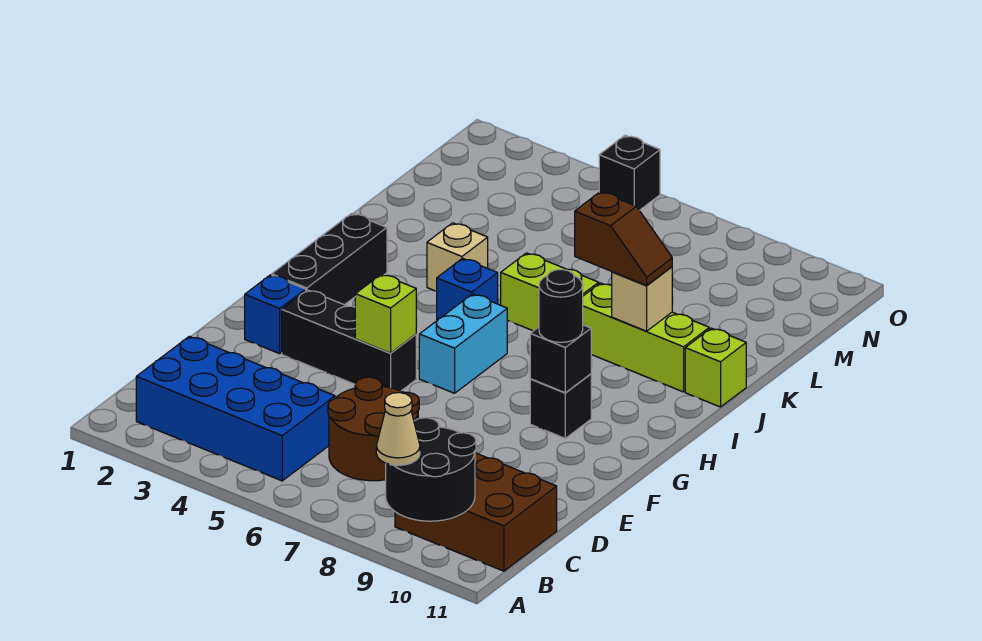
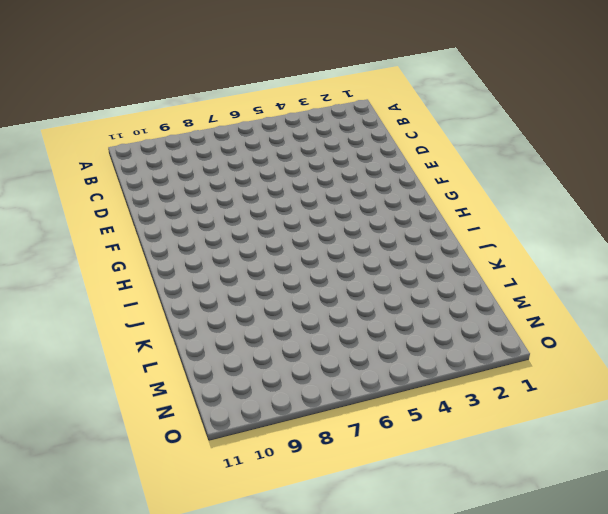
none -> blue brick B2:C5 level 1
none -> brown brick B9:C11 level 1
none -> brown round brick C6:D7 level 1

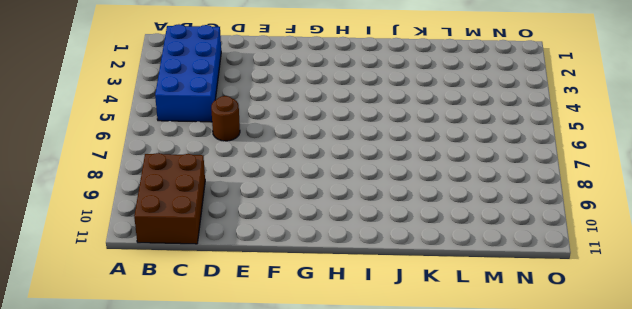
brown round brick D6 level 1 -> brown round brick C6:D7 level 1
none -> blue brick F2 level 1
none -> black brick F3:F5 level 1
none -> black brick G2:I2 level 1

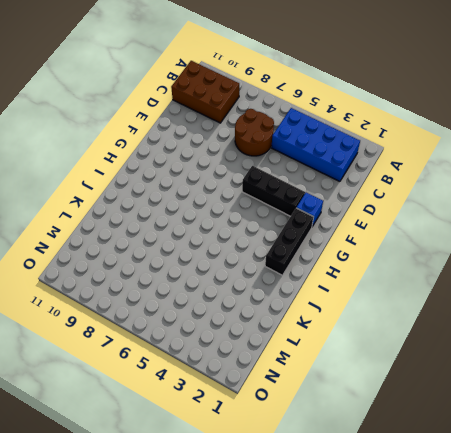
none -> cyan brick G6:H6 level 1
none -> black brick G9 level 1
none -> blue brick I5 level 1

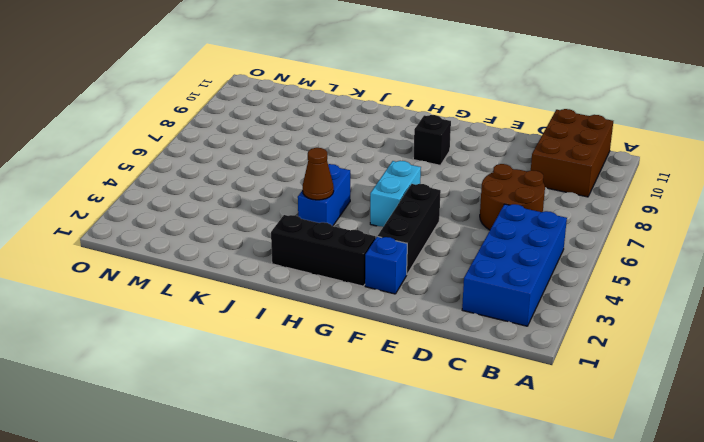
cyan brick G5:G6 level 1 -> cyan brick G6:H6 level 1
blue brick I4:I5 level 1 -> blue brick I5 level 1
brown cone I4 level 2 -> none
none -> tan brick J4 level 1
none -> lime brick J6:J7 level 1
none -> lime brick J8:J10 level 1

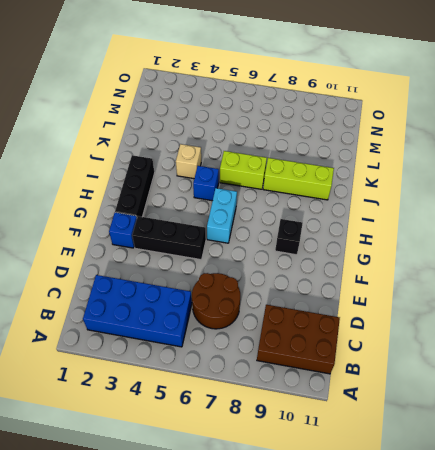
none -> lime brick J11 level 1
none -> black brick O5 level 1
none -> black round brick A9:B10 level 2

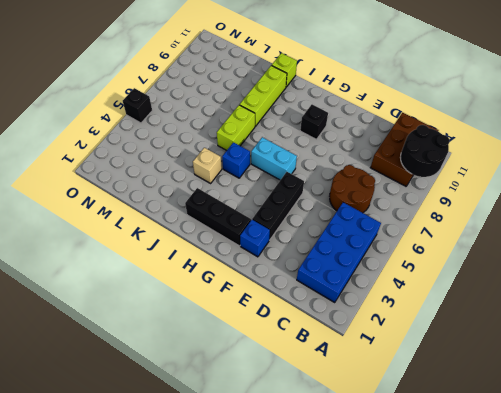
none -> lime brick F5 level 2
none -> black brick G9 level 2
none -> tan brick J9 level 2

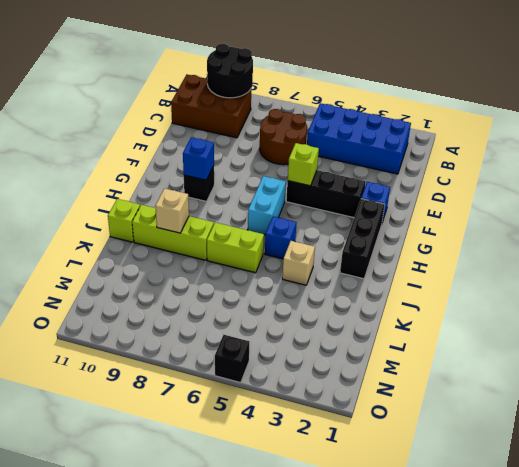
blue brick G9 level 2 -> black brick G9 level 2
none -> tan cone A9 level 3
none -> black round brick G9 level 3
none -> brown slope J8:J9 level 3 top 8

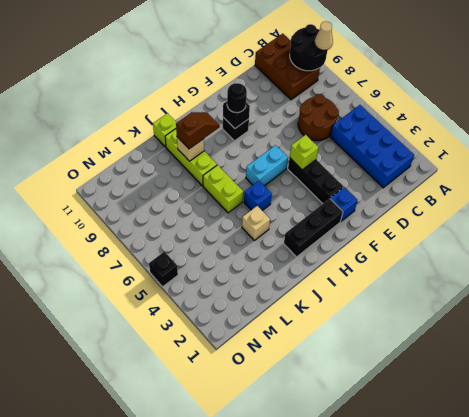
brown slope I9:J9 level 3 top J -> brown slope J8:J9 level 3 top 8

